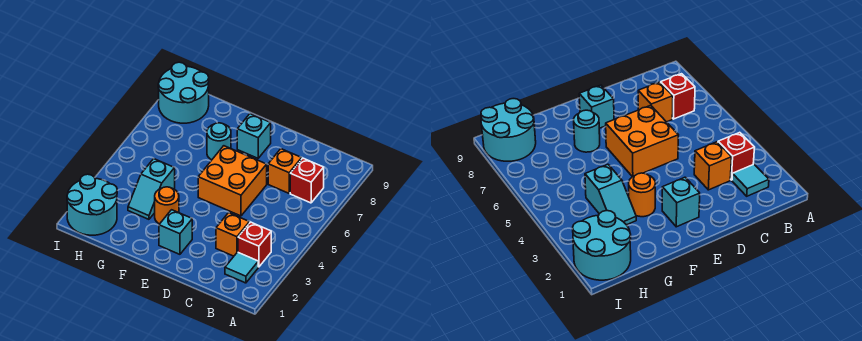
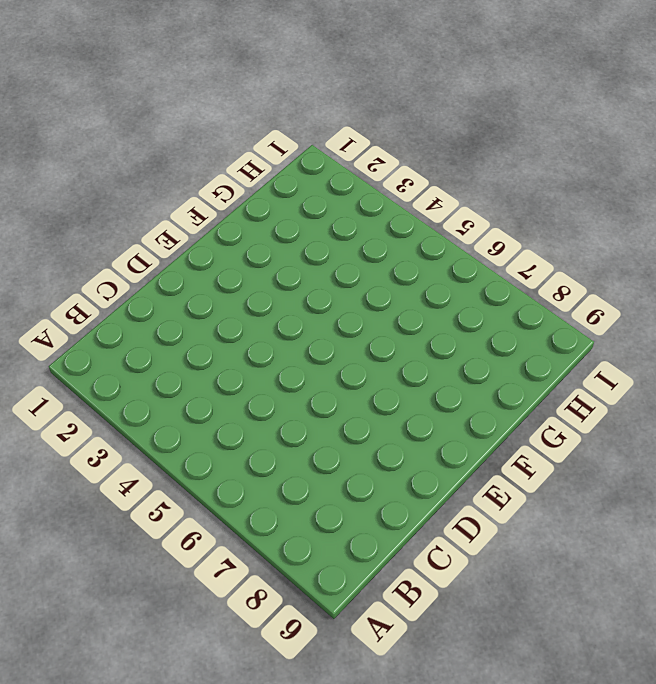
none -> cyan tile B2 level 1
none -> red brick B3 level 1
none -> red brick B7 level 1

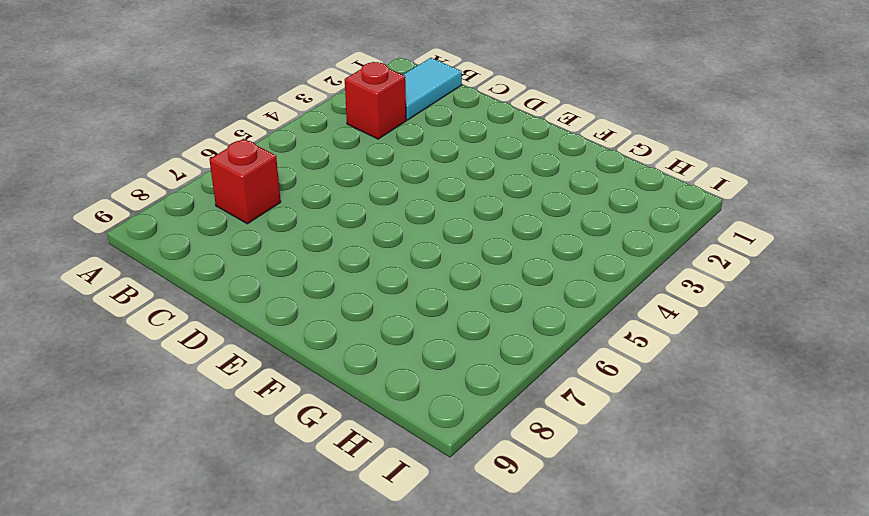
cyan tile B1:B2 level 1 -> cyan tile B2 level 1
none -> orange brick C3 level 1
none -> orange brick C7 level 1
none -> orange brick D5:E6 level 1

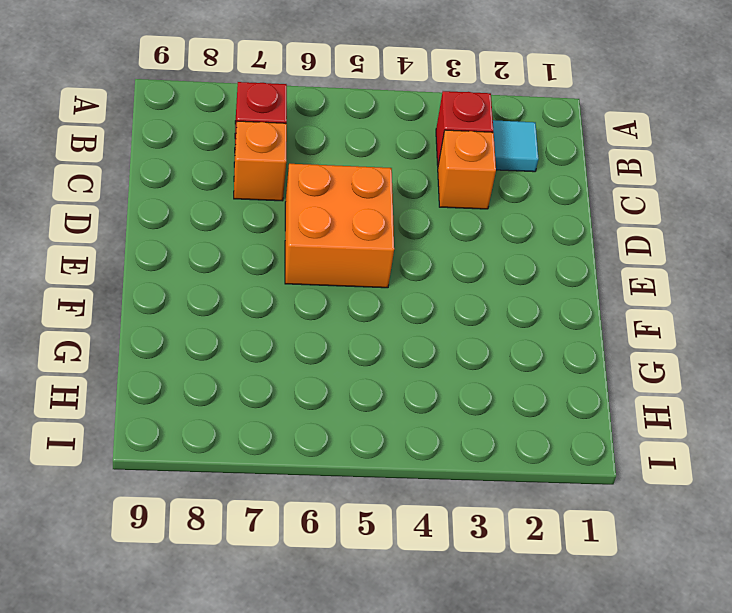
none -> cyan brick E2 level 1
none -> cyan brick E8 level 1
none -> orange round brick F3 level 1

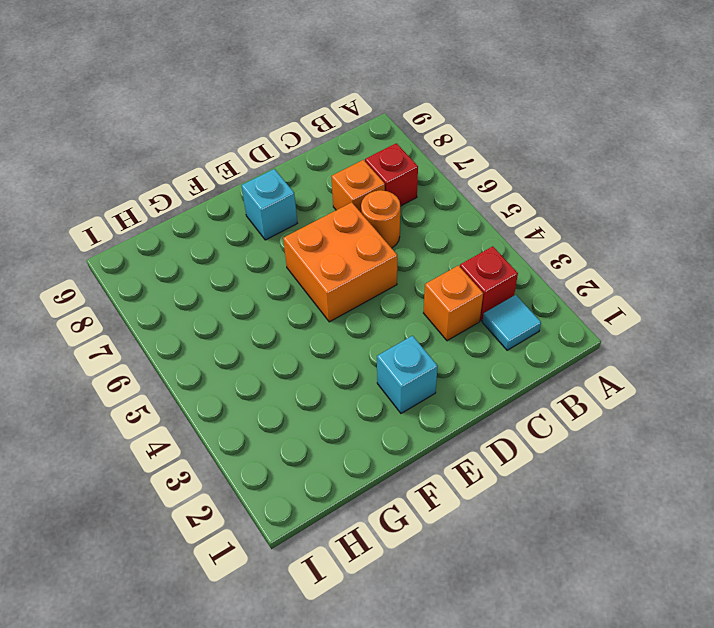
orange round brick C6 level 1 -> orange round brick F3 level 1
none -> cyan round brick F7 level 1
none -> cyan slope G3:G4 level 1 top 4
none -> cyan round brick H1:I2 level 1

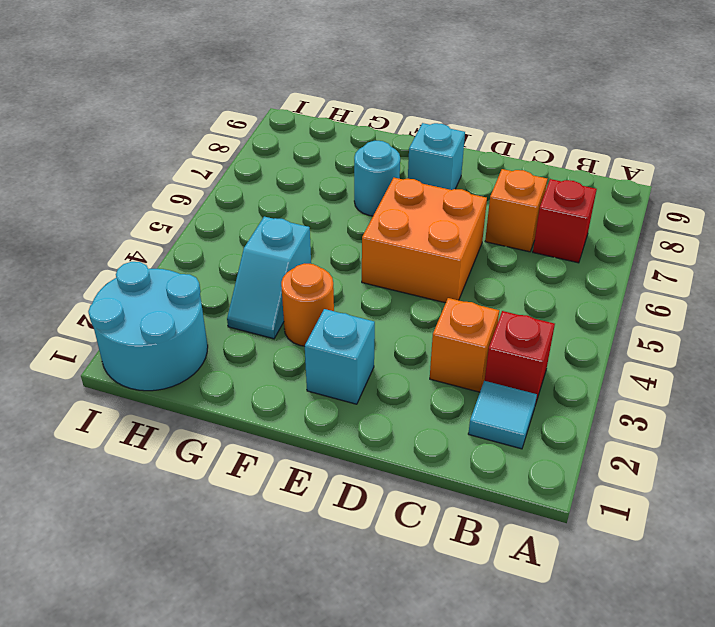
none -> cyan round brick H8:I9 level 1

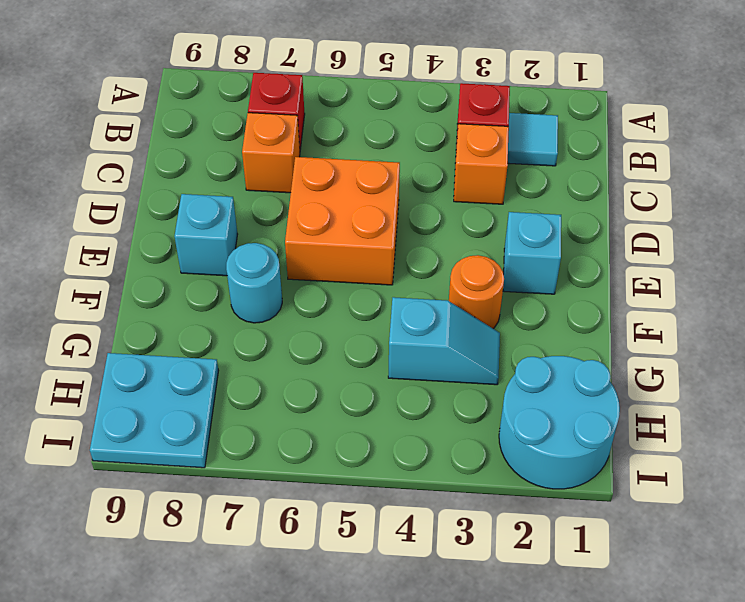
cyan plate H8:I9 level 1 -> cyan round brick H8:I9 level 1

